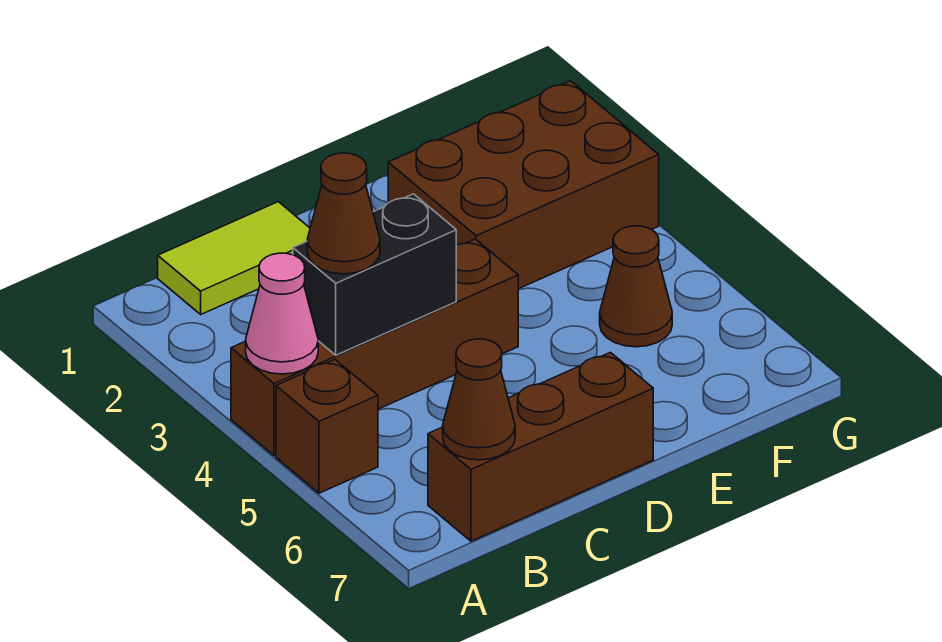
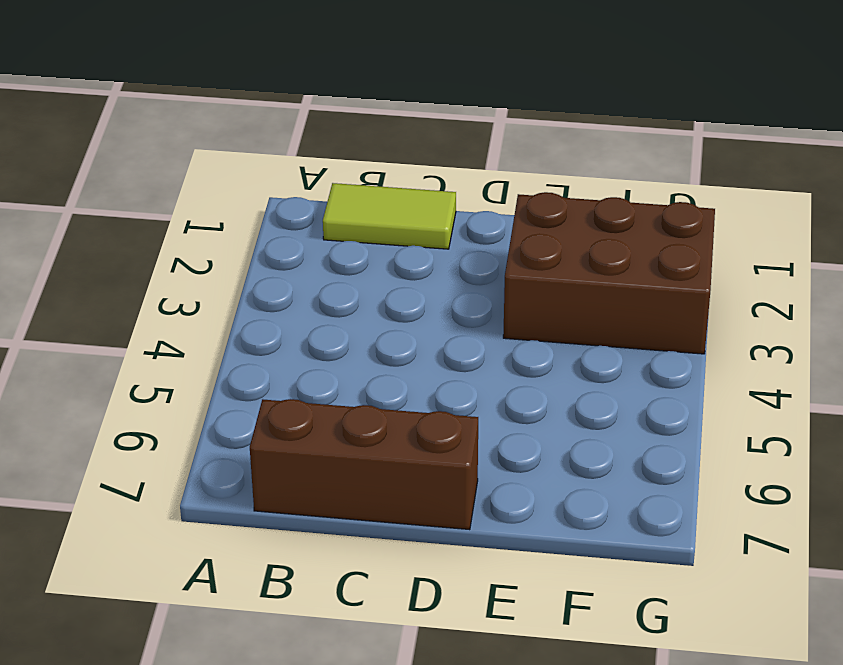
none -> brown brick A4:D4 level 1
none -> brown brick A5 level 1

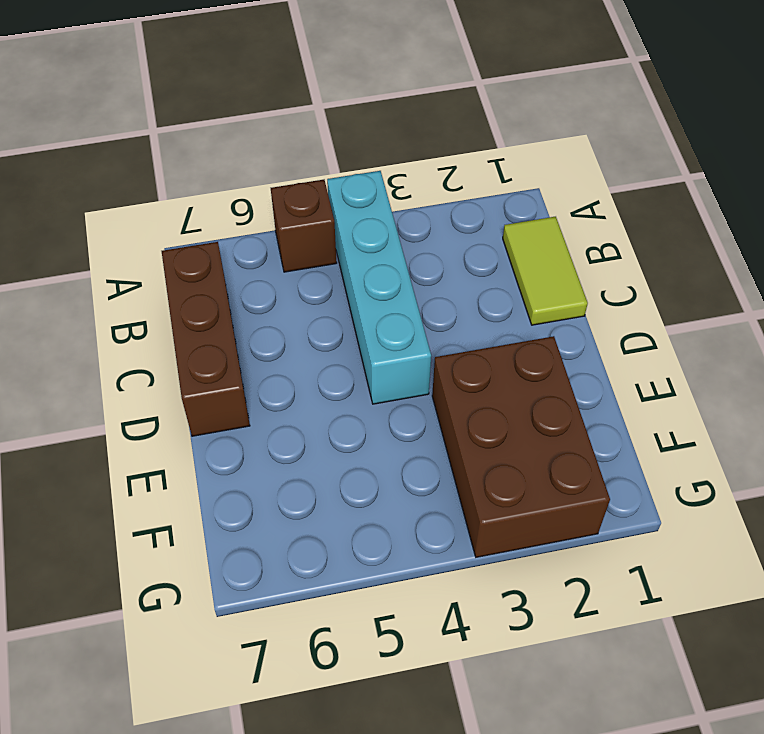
cyan brick A4:D4 level 1 -> brown brick A4:D4 level 1
none -> brown cone F5 level 1
none -> pink cone A4 level 2

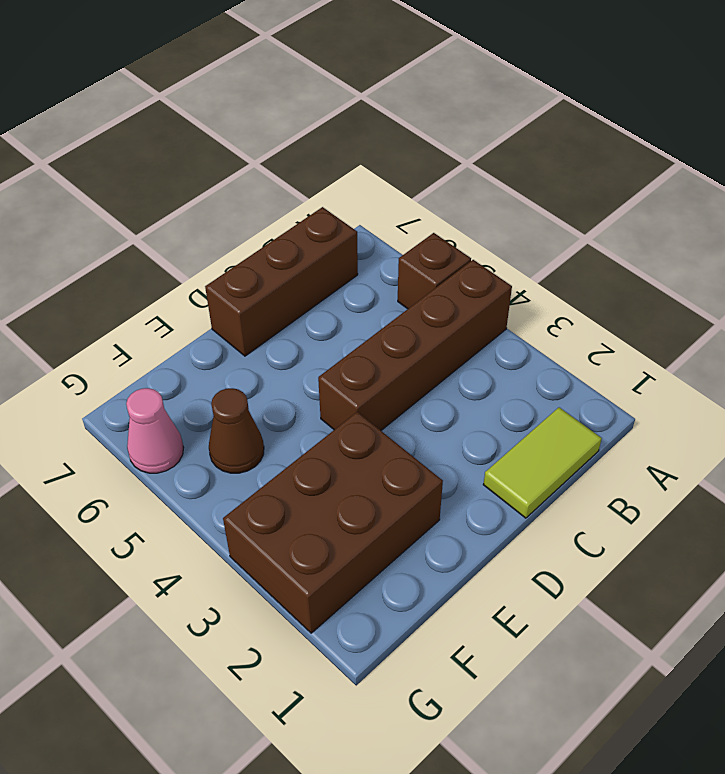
pink cone G6 level 1 -> pink cone A4 level 2
none -> black brick B4:C4 level 2
none -> brown cone B7 level 2

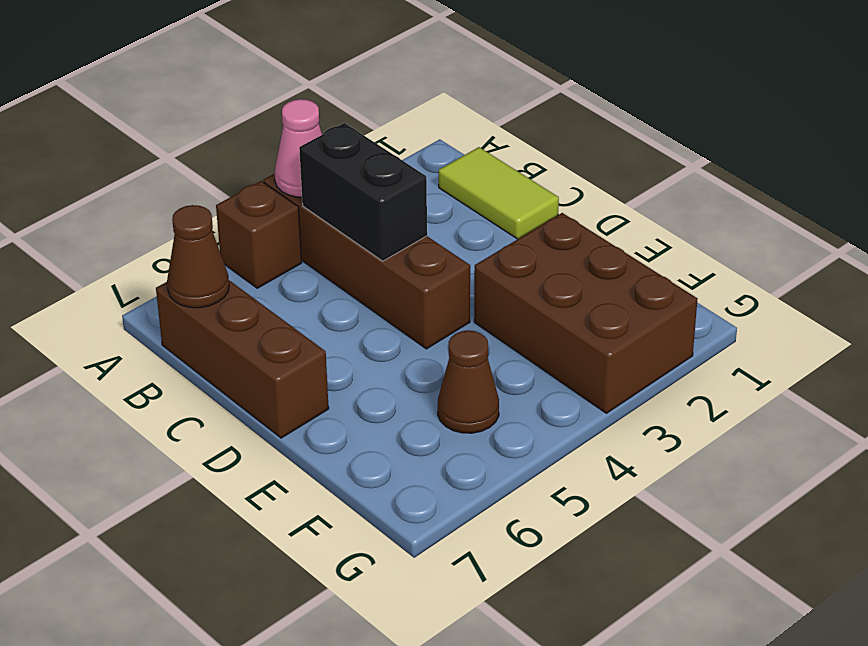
none -> brown cone B4 level 3

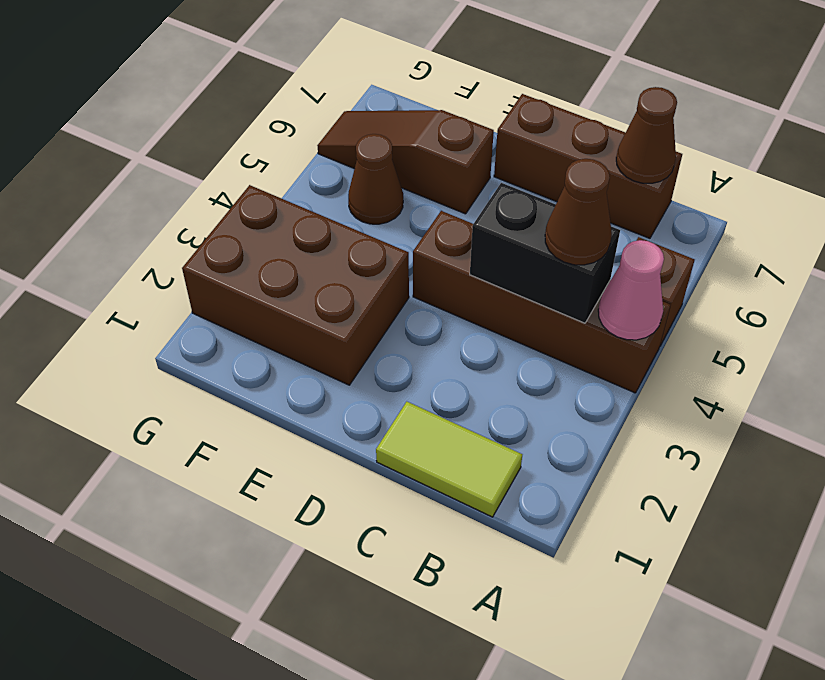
brown slope E6:G6 level 1 top E -> none

